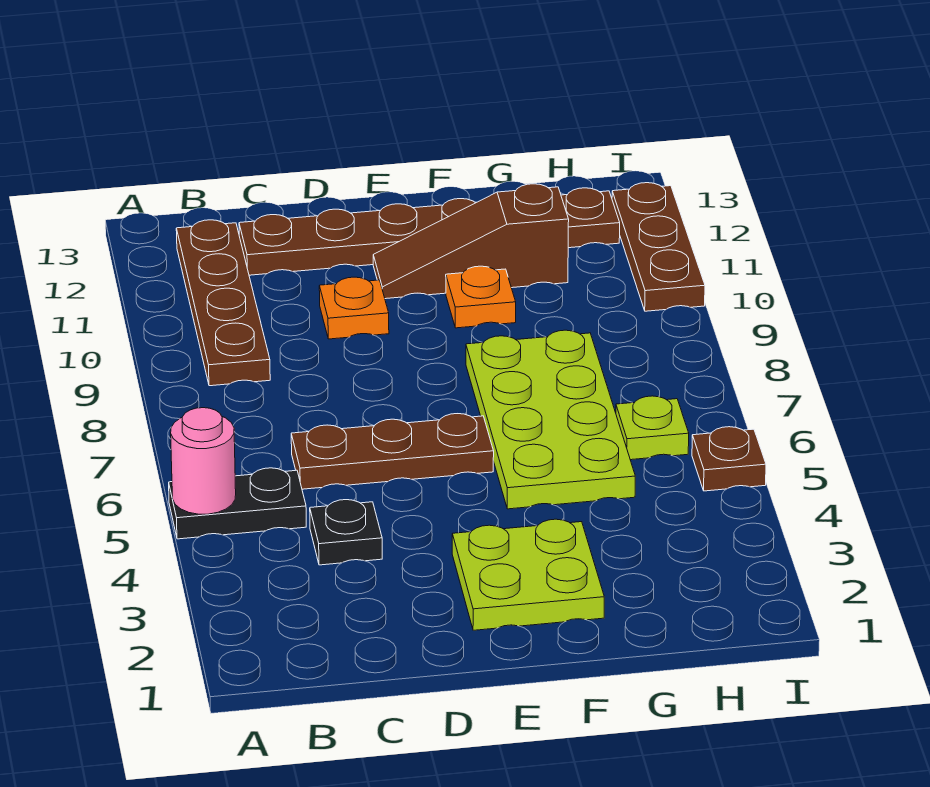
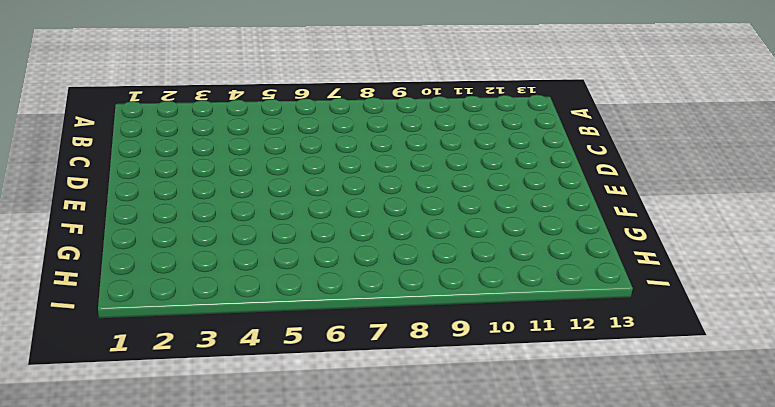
none -> black plate A5:B5 level 1
none -> brown plate B9:B12 level 1
none -> black plate C4 level 1

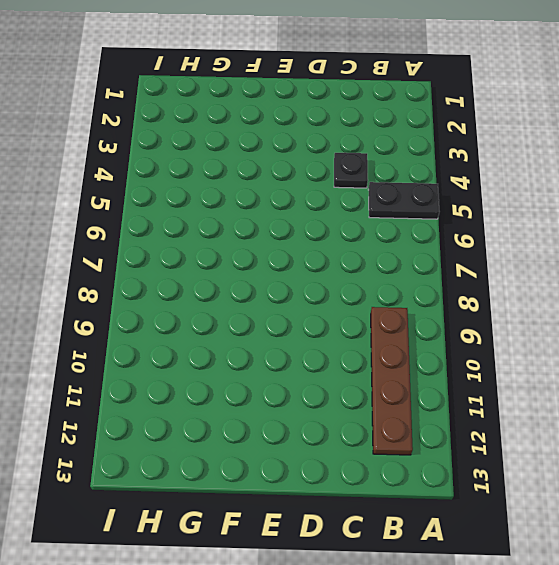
none -> brown plate C6:E6 level 1
none -> brown plate C12:H12 level 1
none -> orange plate D10 level 1

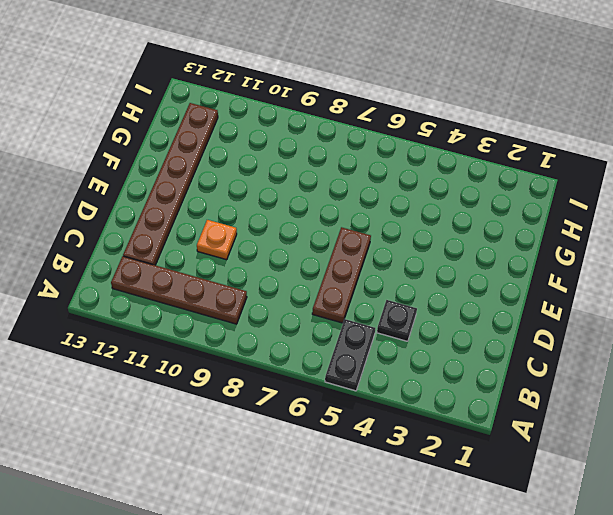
none -> lime plate E2:F3 level 1
none -> brown slope E11:G11 level 1 top G
none -> lime plate F5:G8 level 1

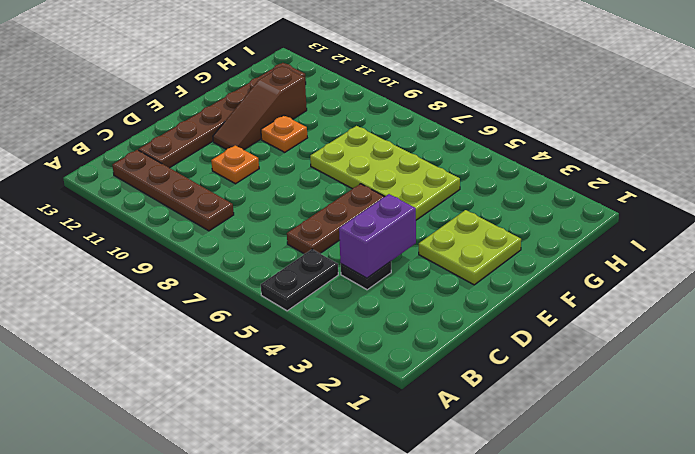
purple brick C4:D4 level 2 -> none
none -> lime plate H6 level 1
none -> brown plate I5 level 1
none -> brown plate I10:I12 level 1

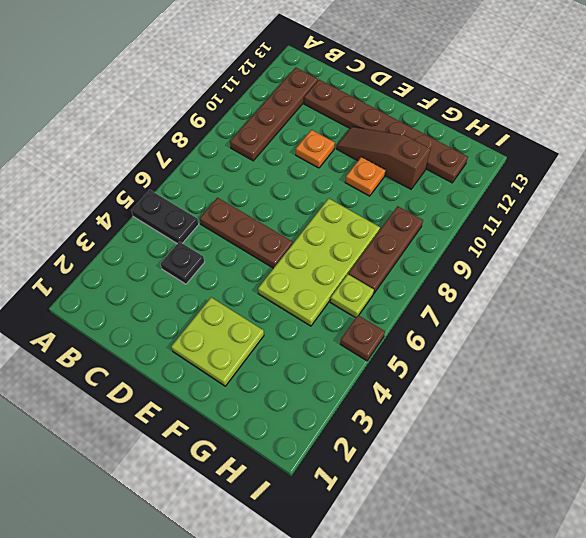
brown plate H7:H9 level 1 -> brown plate I10:I12 level 1
none -> pink round brick A5 level 2

